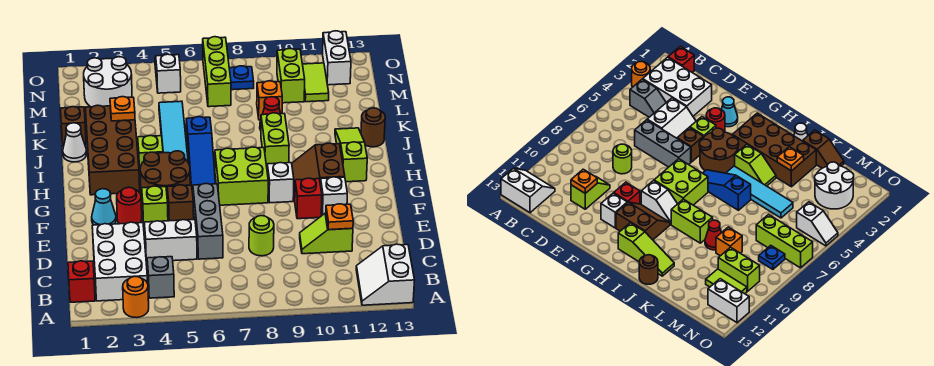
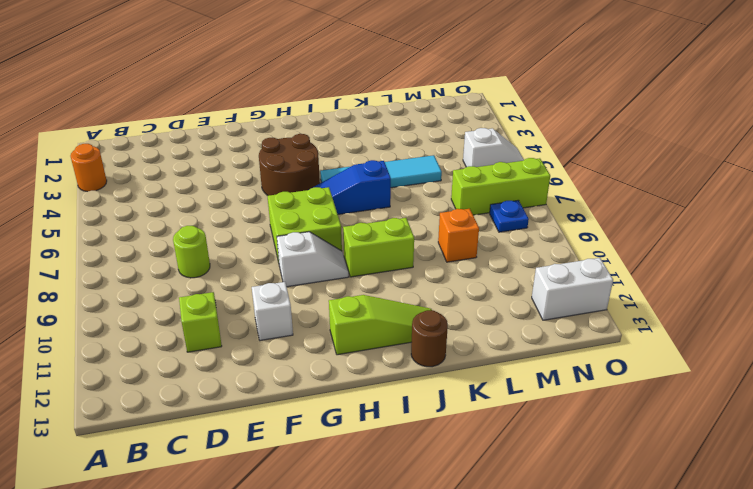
none -> white slope A12:B13 level 1 top 13
none -> red brick B1 level 1
none -> white brick B2:D3 level 1
none -> grey slope B4:C4 level 1 top B

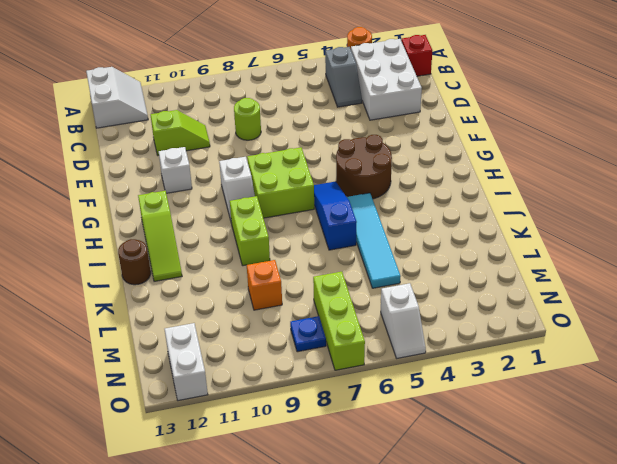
none -> white slope D4:E5 level 1 top D
none -> grey brick D6:F6 level 1
none -> cyan cone F2 level 1
none -> red round brick F3 level 1

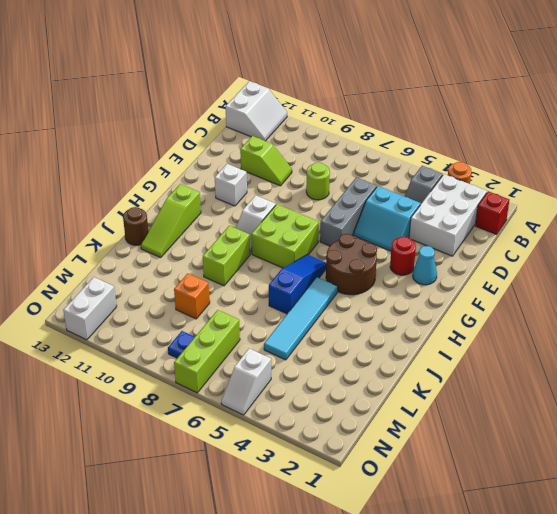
cyan slope D4:E5 level 1 top D -> white slope D4:E5 level 1 top D
none -> lime brick F4 level 1
none -> brown brick F5 level 1
none -> red brick F10 level 1
none -> brown slope G10:H11 level 1 top 11

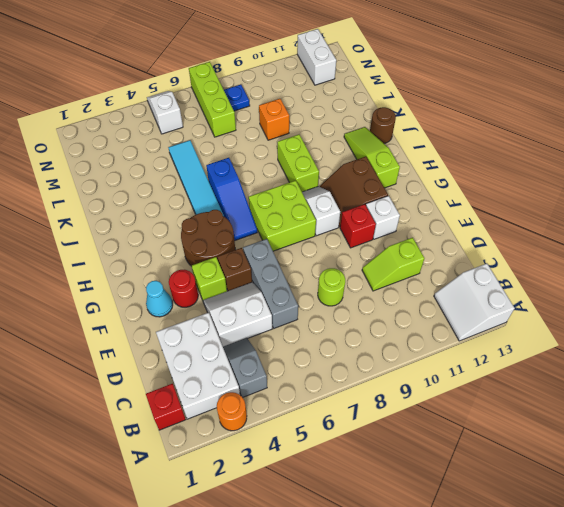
none -> brown brick H2:K3 level 1
none -> lime slope I4:J4 level 1 top I
none -> white cone J1 level 1
none -> brown slope K1:L1 level 1 top K

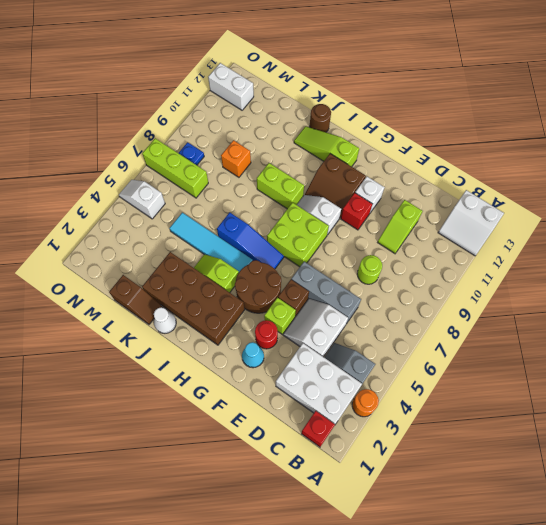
brown slope K1:L1 level 1 top L -> brown slope K1:L1 level 1 top K
none -> red cone K9 level 1
none -> white round brick M2:N3 level 1
none -> lime brick M10:N10 level 1
none -> lime tile M11:N11 level 1

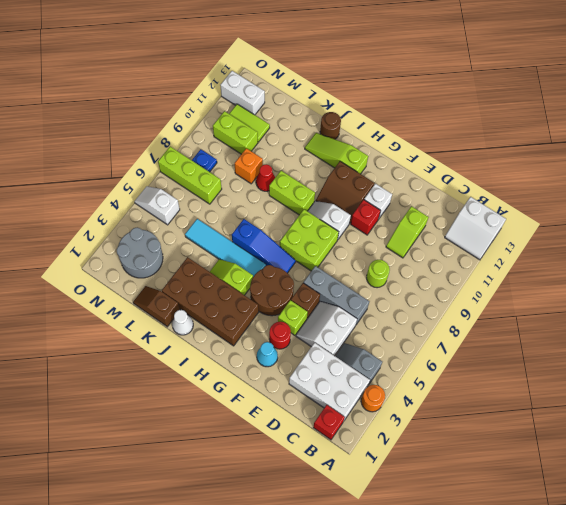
grey round brick M2:N3 level 1 -> white round brick M2:N3 level 1
none -> orange plate D11 level 2
none -> orange plate K3 level 2

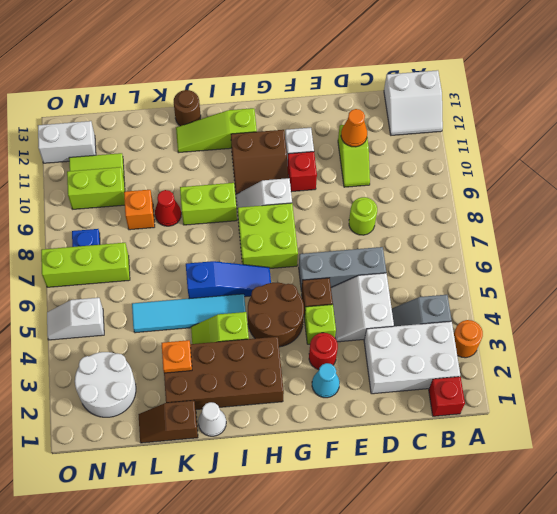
orange cone D11 level 2 -> orange plate D11 level 2

